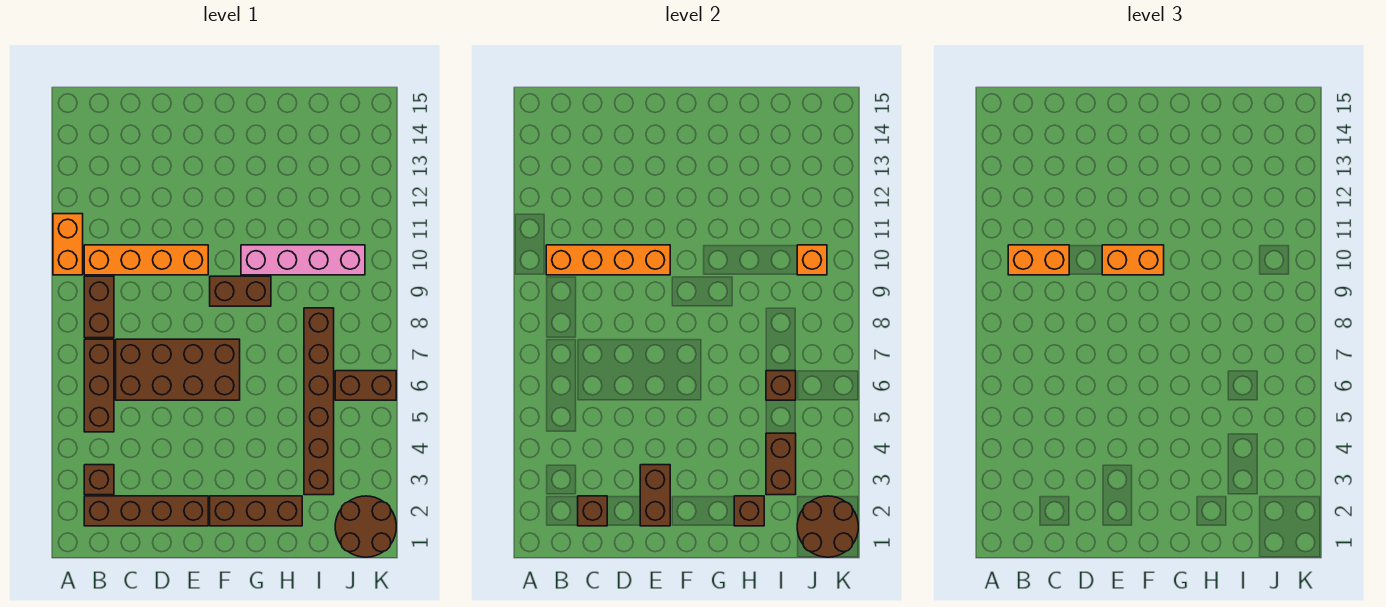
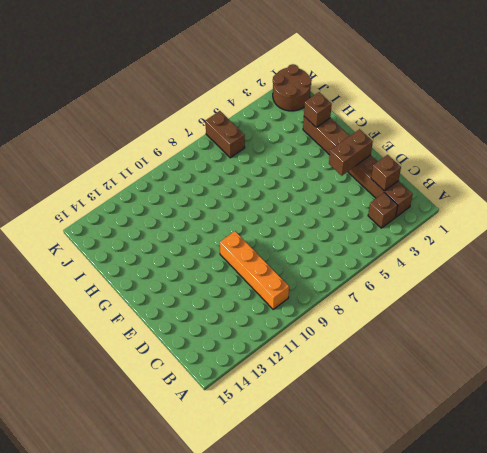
none -> orange brick A10:A11 level 1
none -> brown brick B5:B7 level 1
none -> brown brick B8:B9 level 1

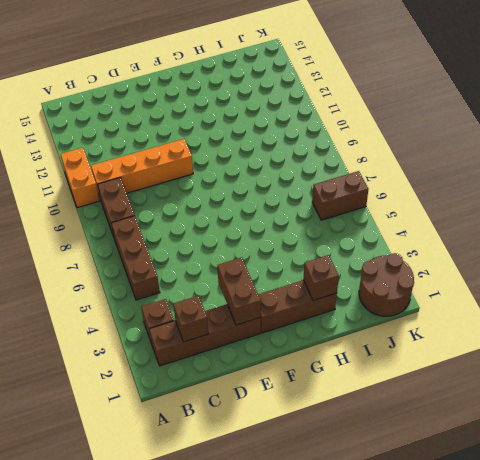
none -> brown brick C6:F7 level 1
none -> brown brick F9:G9 level 1
none -> pink brick G10:J10 level 1

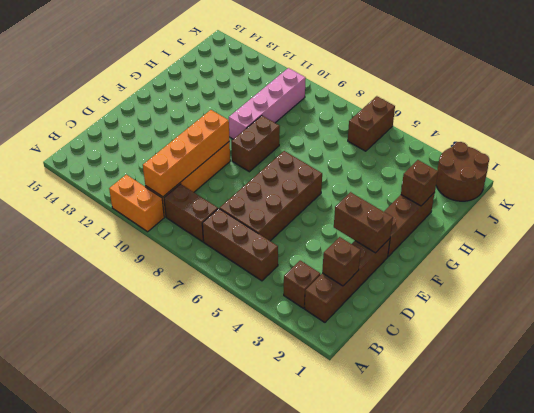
none -> brown brick I3:I8 level 1
none -> brown brick I3:I4 level 2
none -> brown brick I6 level 2

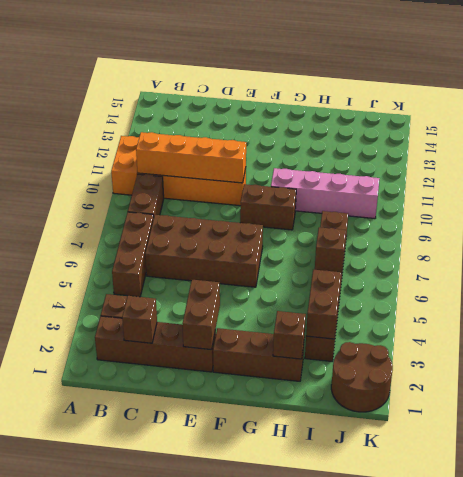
none -> brown brick J6:K6 level 1
none -> brown round brick J1:K2 level 2
none -> orange brick J10 level 2

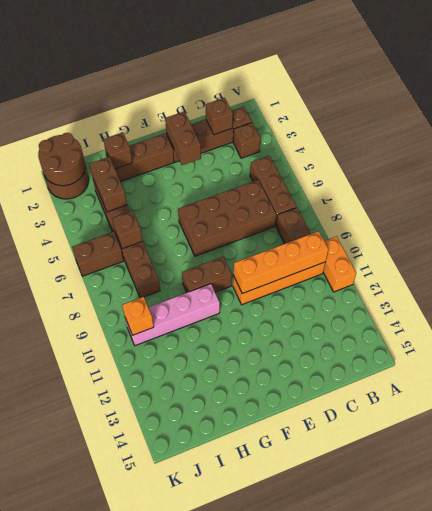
none -> orange brick B10:C10 level 3
none -> orange brick E10:F10 level 3

